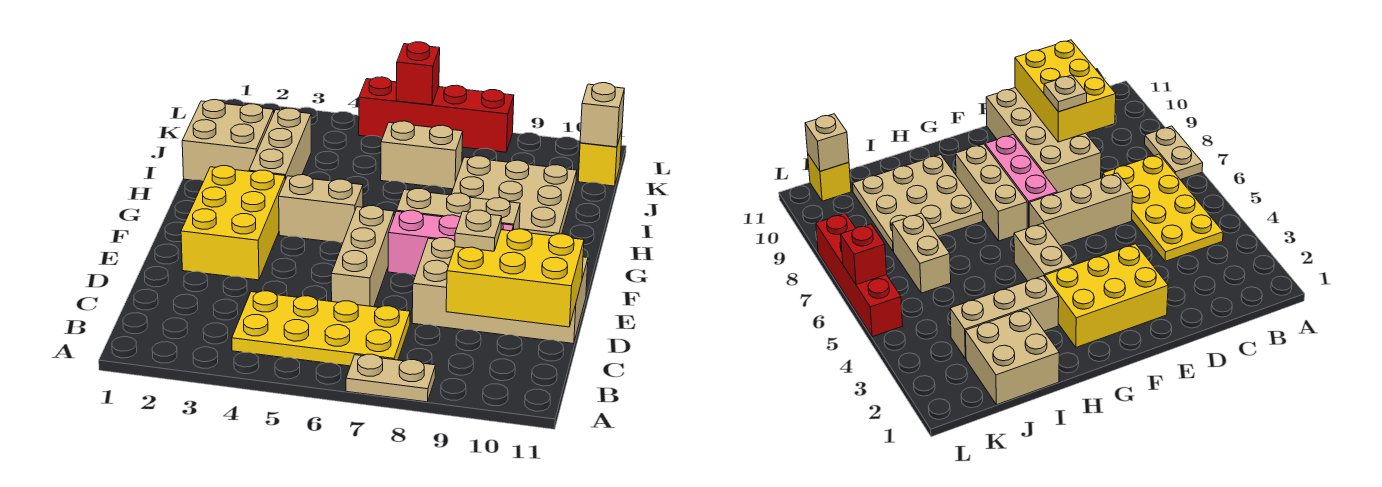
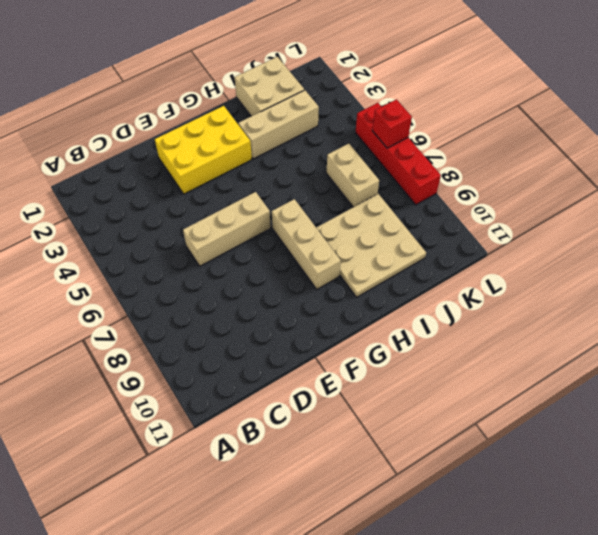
none -> tan plate A7:A8 level 1
none -> yellow plate B4:C7 level 1
none -> tan brick D8:E11 level 1

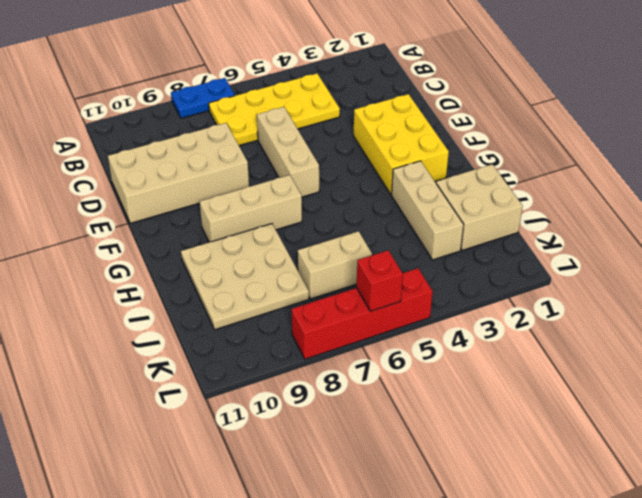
blue plate A7:A8 level 1 -> tan plate A7:A8 level 1
none -> pink brick F7:F9 level 1
none -> tan brick G4:G5 level 1
none -> yellow brick K11 level 1

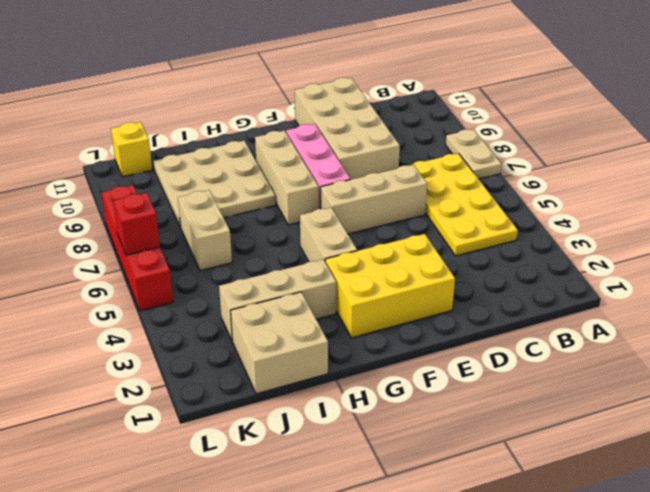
none -> yellow brick C9:D11 level 2
none -> tan brick K11 level 2
none -> tan plate D9 level 3

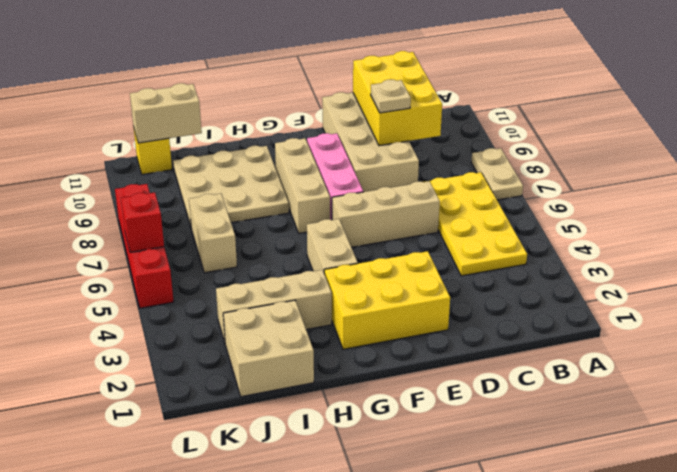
tan brick J11:K11 level 2 -> tan brick K11 level 2

